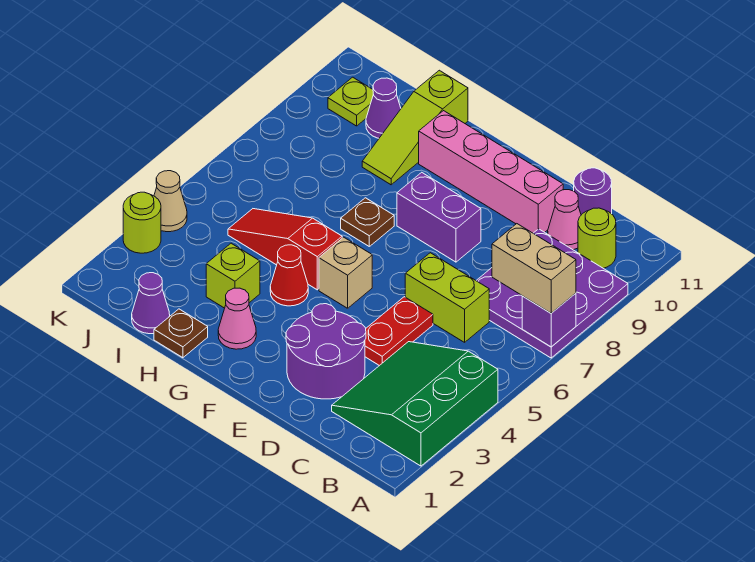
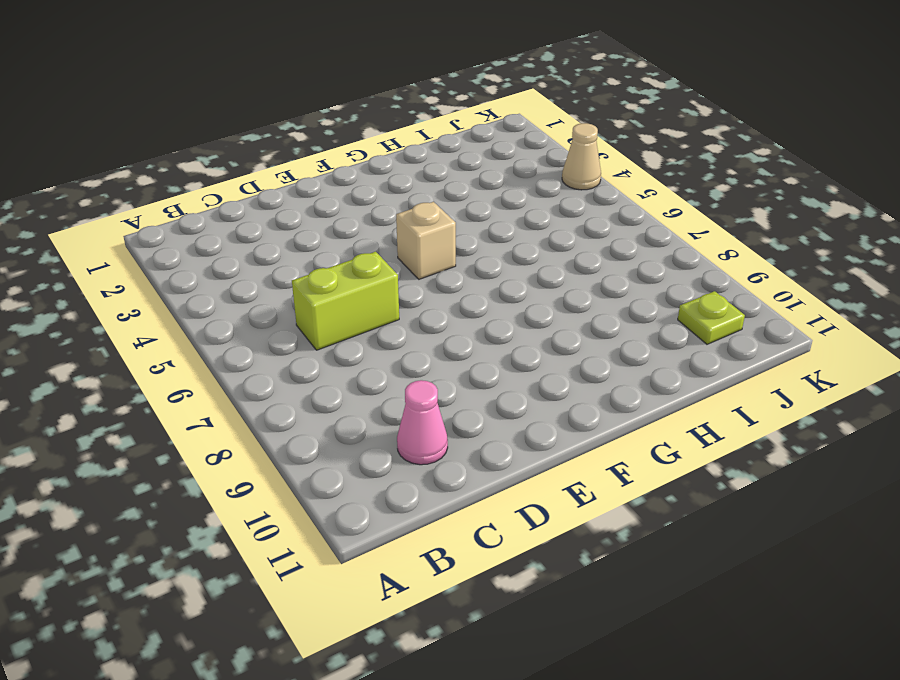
none -> green slope A2:C4 level 1 top A
none -> purple plate A7:C9 level 1
none -> lime round brick B10 level 1

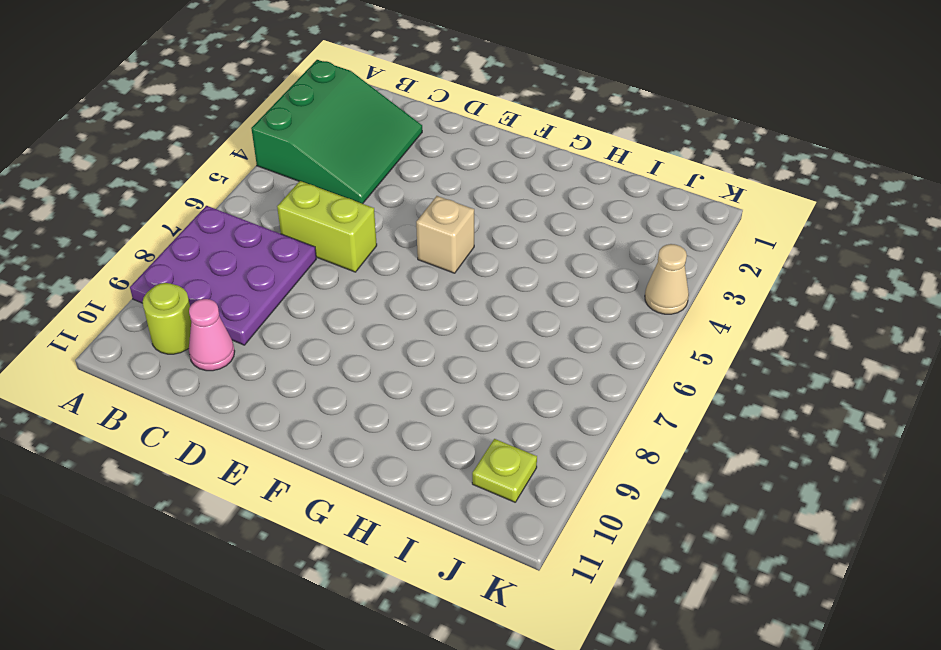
none -> purple round brick C11 level 1
none -> purple round brick D2:E3 level 1
none -> red plate D4:D5 level 1

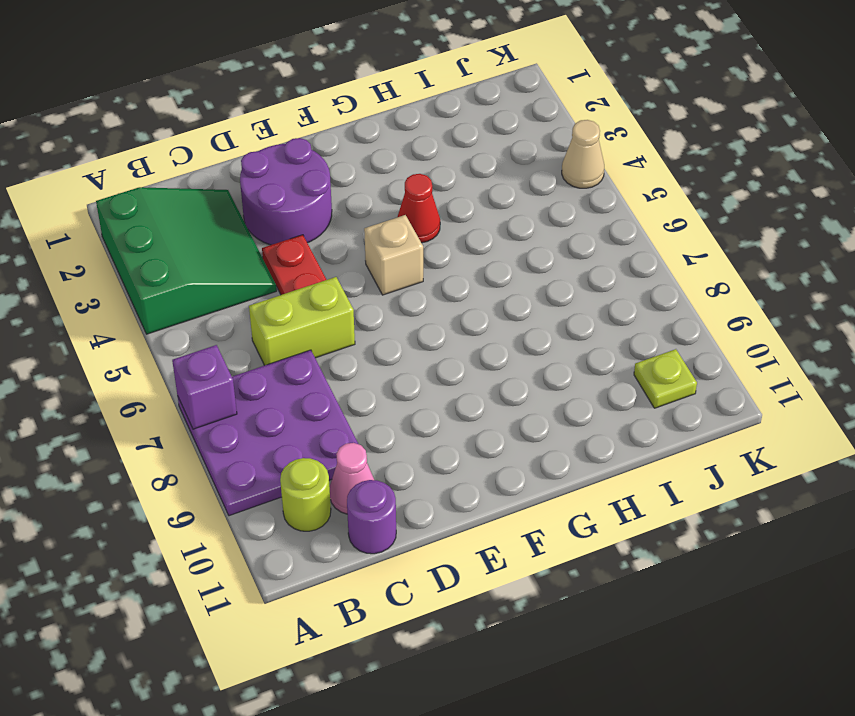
none -> pink brick D10:G10 level 1
none -> purple brick E8:F8 level 1
none -> pink cone G2 level 1

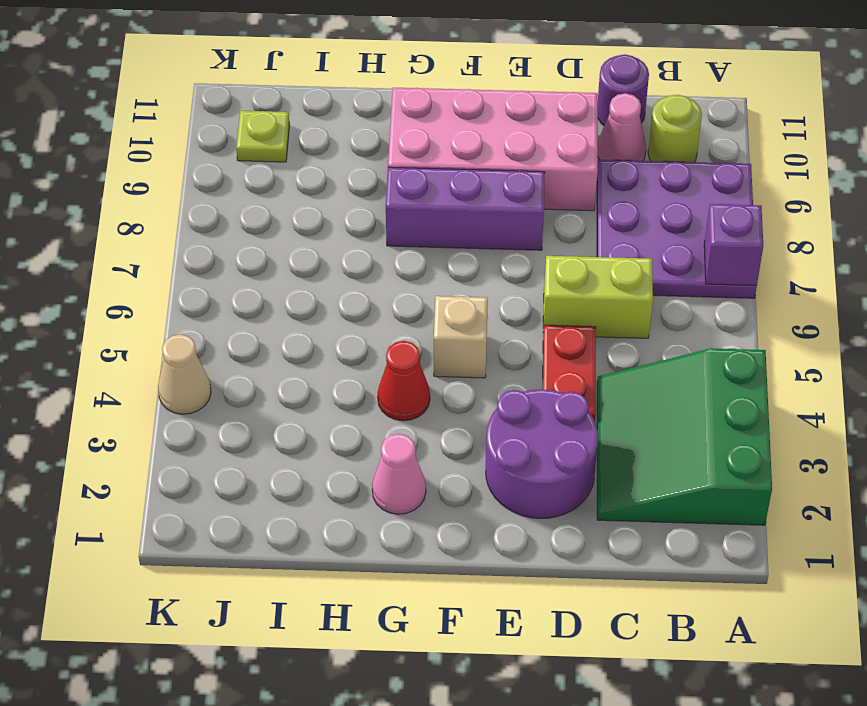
pink brick D9:G10 level 1 -> pink brick D10:G10 level 1
purple brick E8:G8 level 1 -> purple brick E8:F8 level 1
none -> red slope G5:I5 level 1 top G
none -> brown plate G7 level 1
none -> brown plate H1 level 1

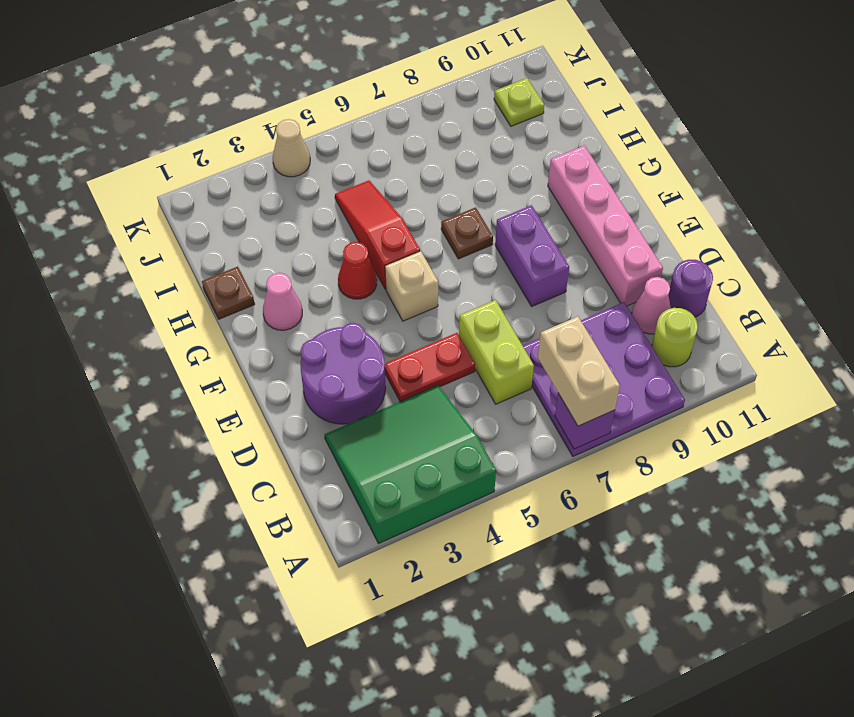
none -> lime brick H3 level 1
none -> lime slope H9:H11 level 1 top 11
none -> purple cone I1 level 1

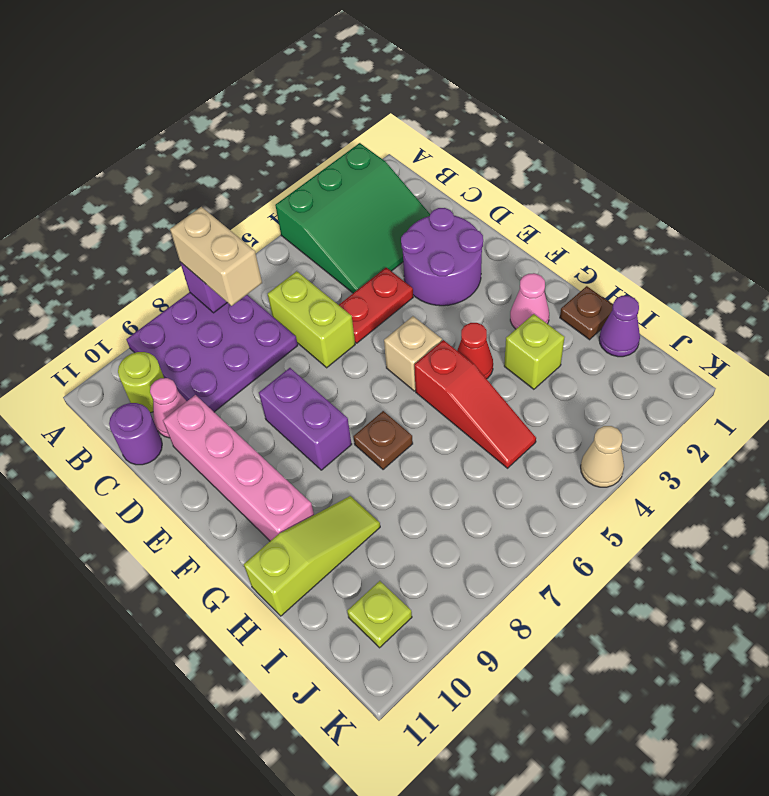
none -> purple cone I10 level 1
none -> lime round brick K3 level 1

